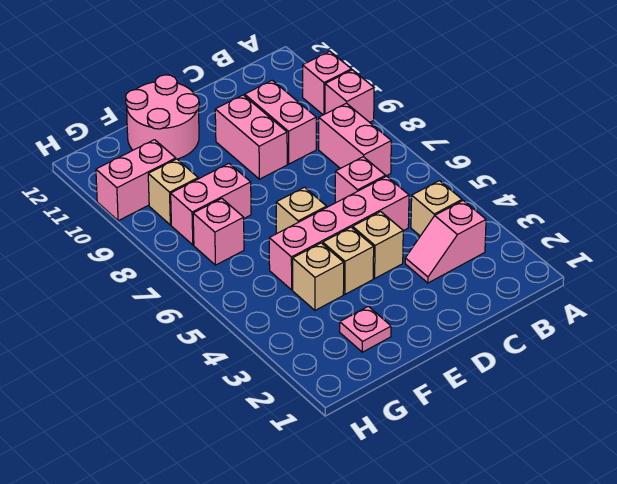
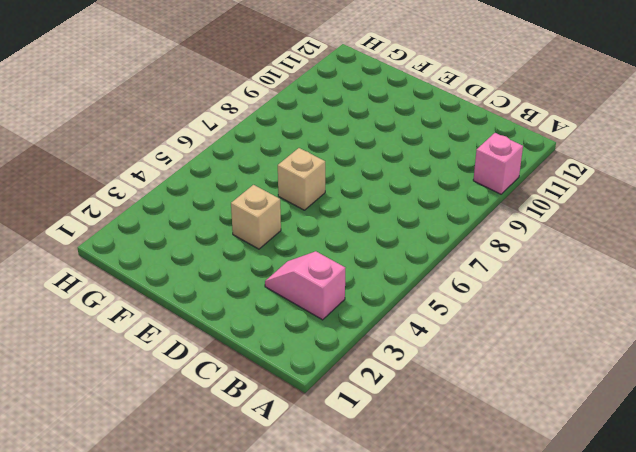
none -> pink brick A9 level 1
none -> tan brick B4 level 1
none -> pink brick B7:B8 level 1

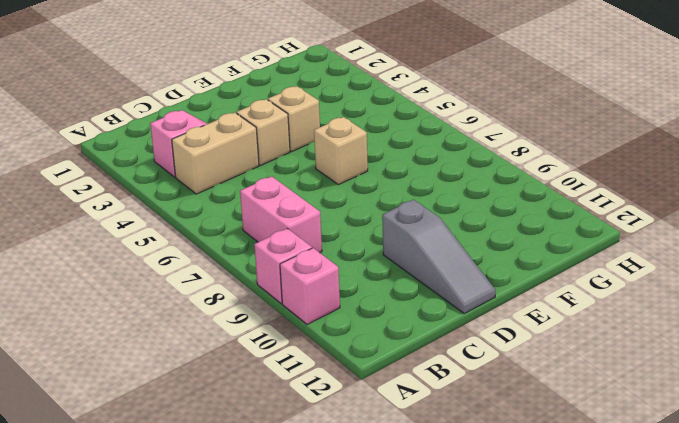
tan brick B4:C4 level 1 -> tan brick B4 level 1
grey slope D10:D12 level 1 top 10 -> pink brick D9:D10 level 1
none -> pink brick C5:F5 level 1
none -> pink brick C6 level 1
none -> pink brick C9:C10 level 1

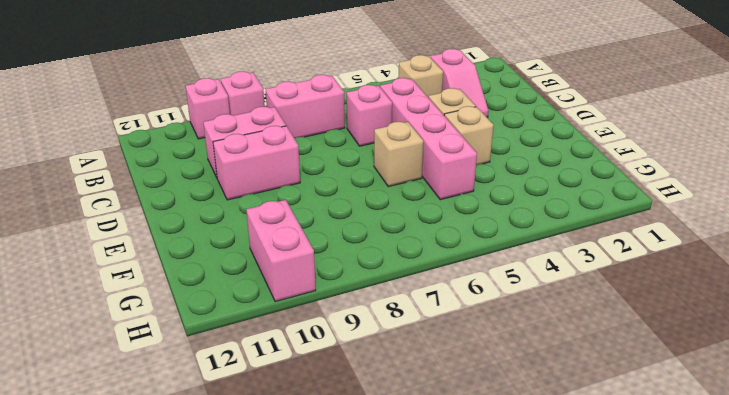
none -> pink round brick E11:F12 level 1
none -> pink plate F2 level 1
none -> tan brick F4 level 1

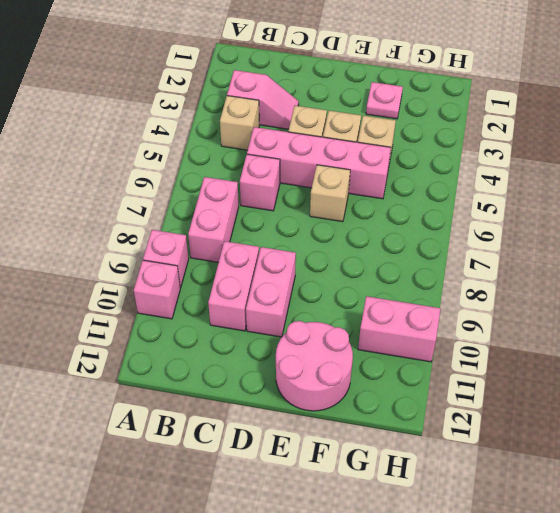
none -> pink brick F8:G8 level 1
none -> pink brick G7 level 1
none -> tan brick G9 level 1

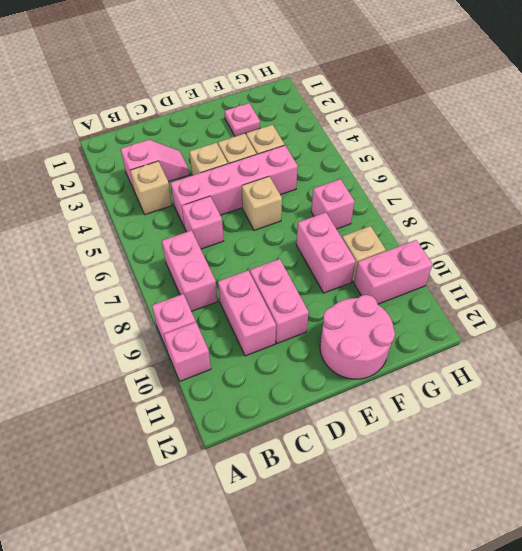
pink brick F8:F9 level 1 -> pink brick F8:G8 level 1

